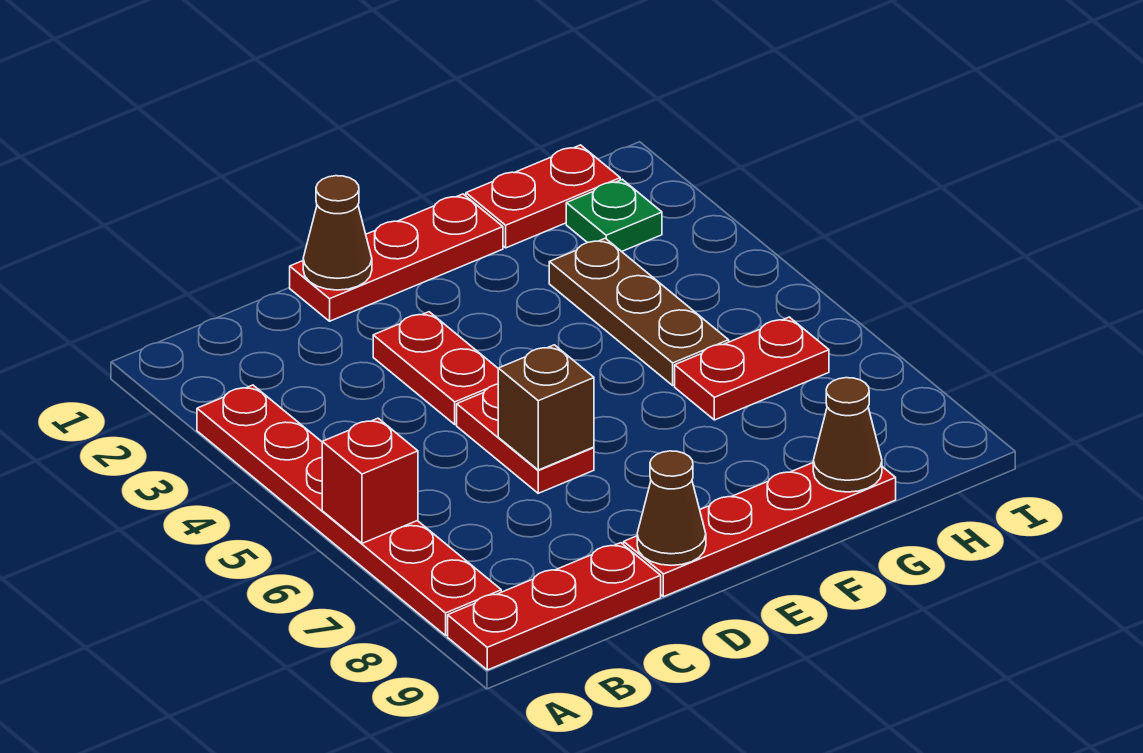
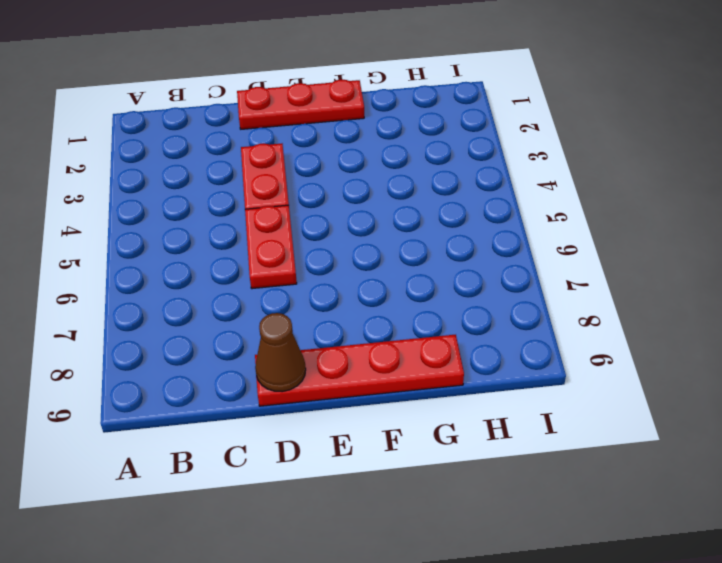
none -> red plate A3:A8 level 1
none -> red plate A9:C9 level 1
none -> red plate G1:H1 level 1

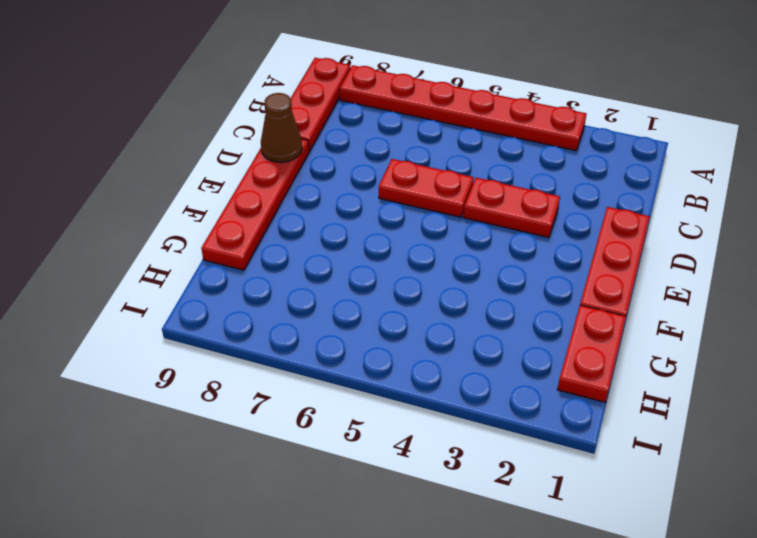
none -> brown plate G3:G5 level 1
none -> red plate G6:H6 level 1
none -> green plate H2 level 1

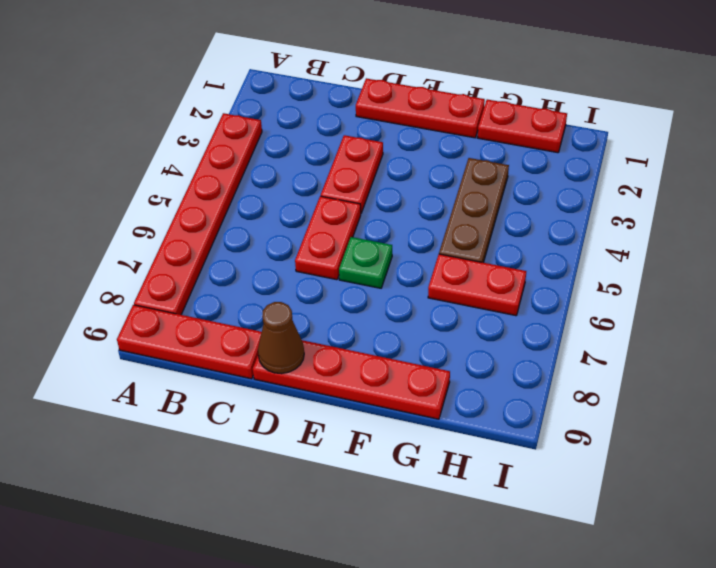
green plate E6 level 1 -> green plate H2 level 1
none -> red brick A6 level 2
none -> brown cone D1 level 2
none -> brown brick D6 level 2

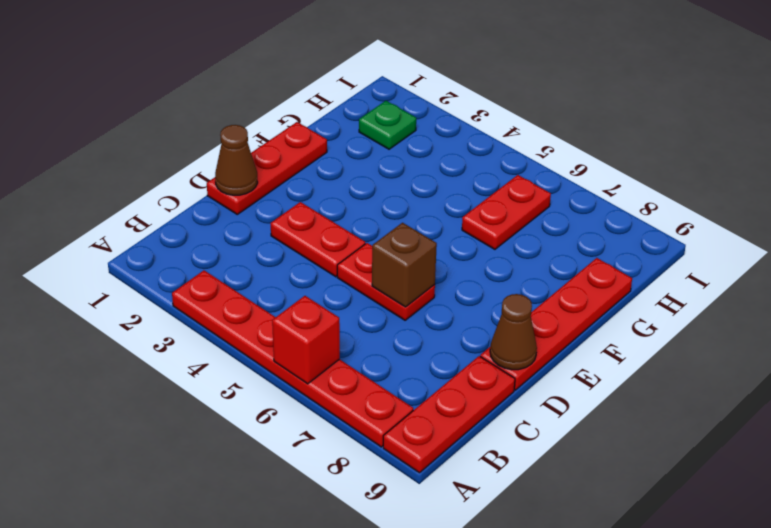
none -> red plate G1:H1 level 1
none -> brown plate G3:G5 level 1
none -> brown cone G9 level 2

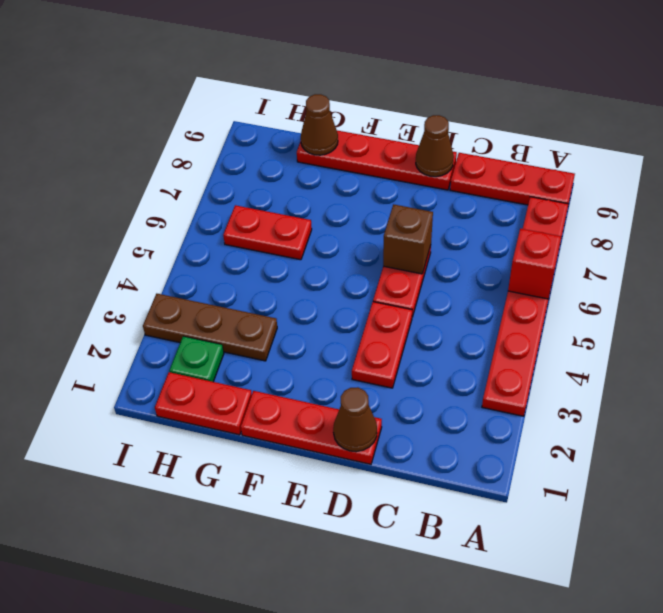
brown plate G3:I3 level 1 -> brown plate G3:G5 level 1

